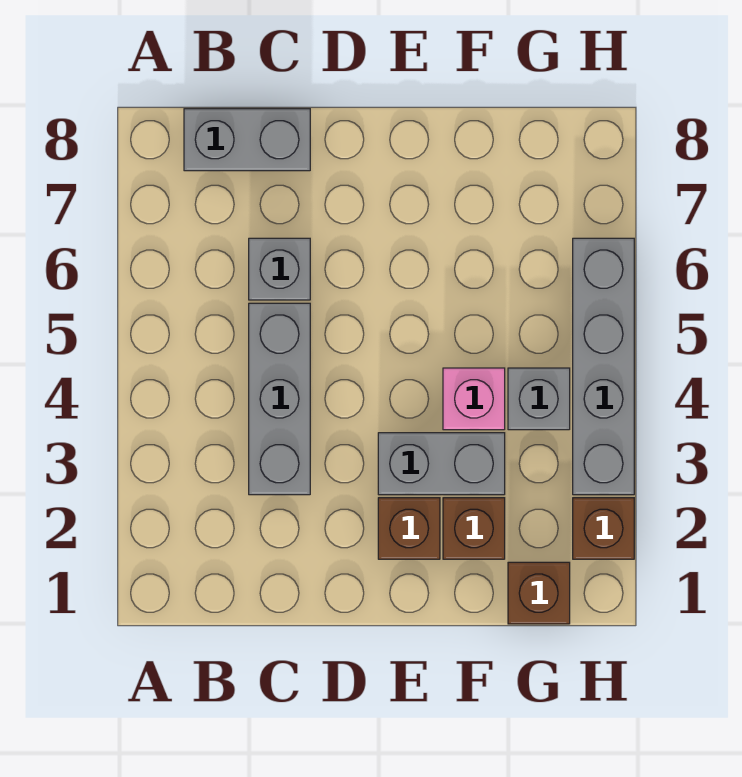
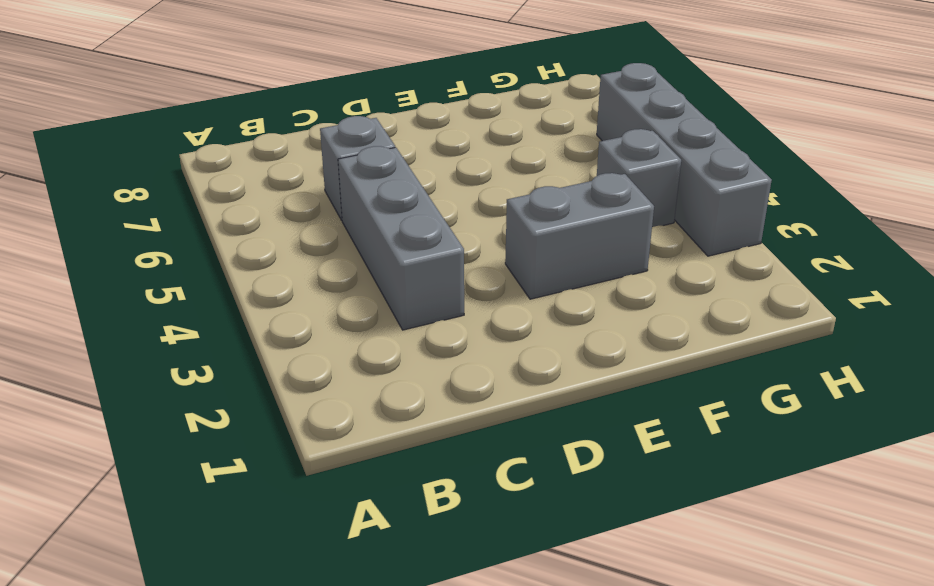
none -> grey brick B8:C8 level 1
none -> brown brick E2 level 1

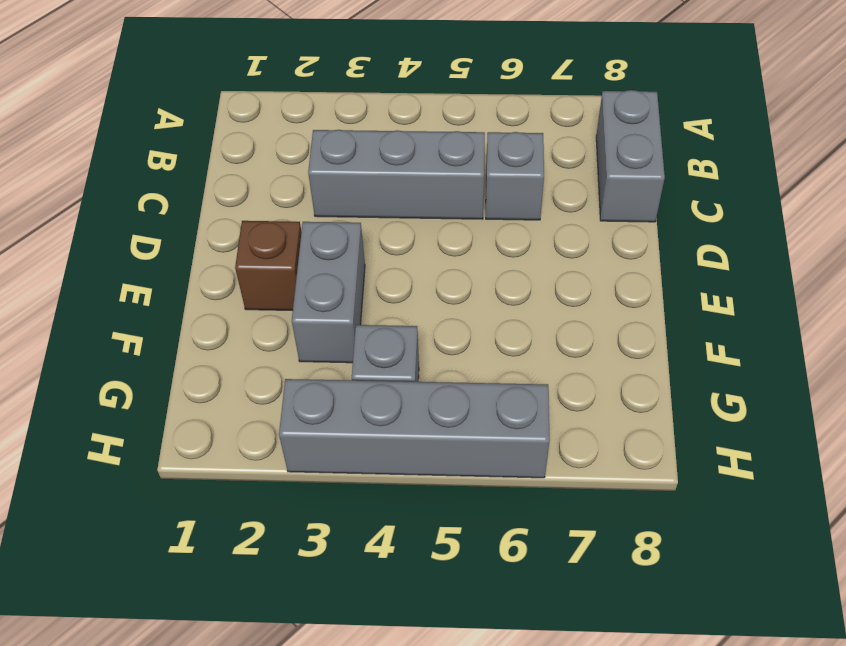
none -> brown brick F2 level 1
none -> pink brick F4 level 1

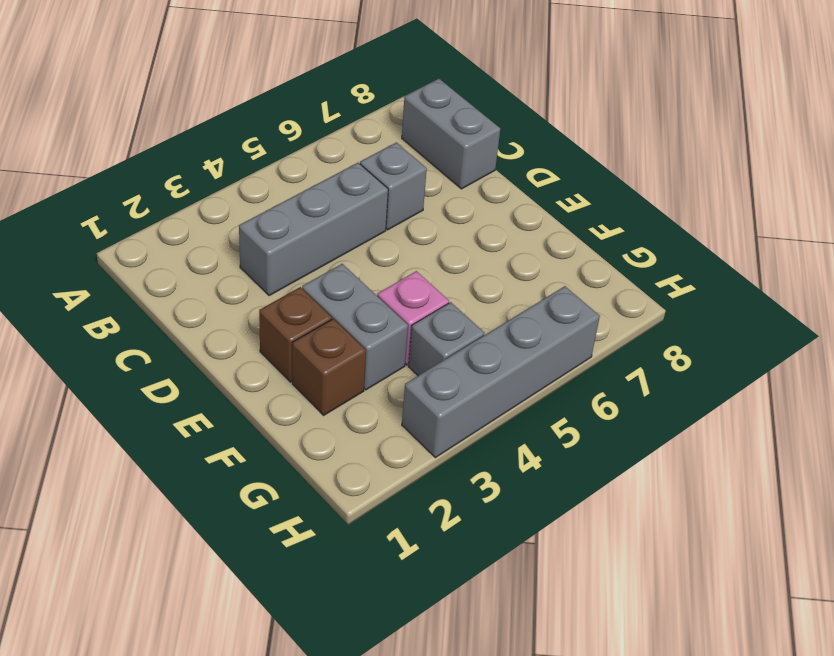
none -> brown brick G1 level 1
none -> brown brick H2 level 1

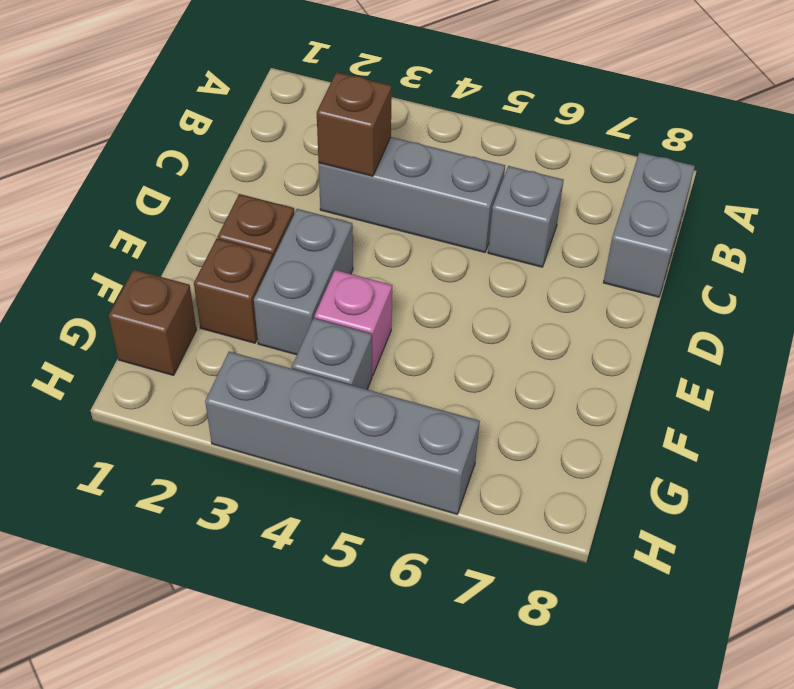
brown brick C3 level 2 -> brown brick H2 level 1

